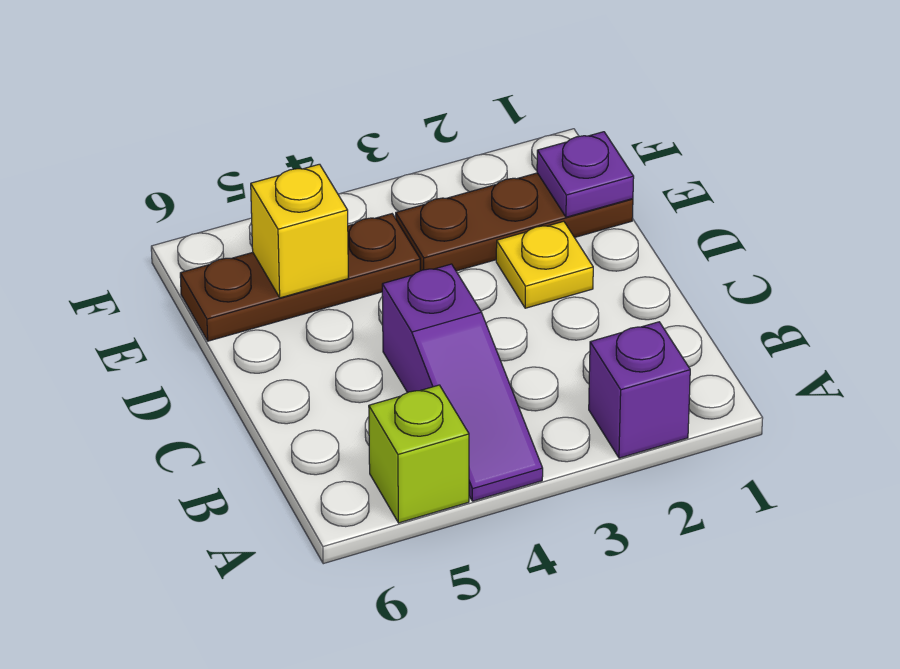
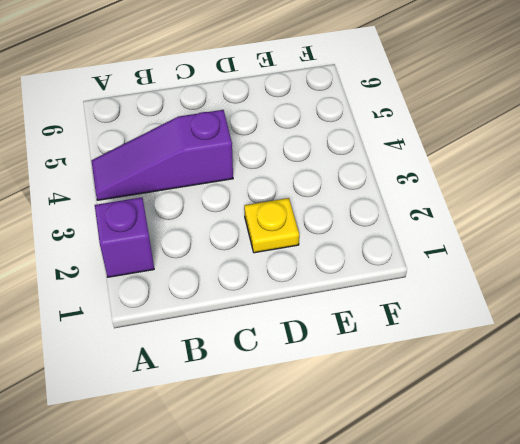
none -> lime brick A5 level 1
none -> brown plate E1:E3 level 1

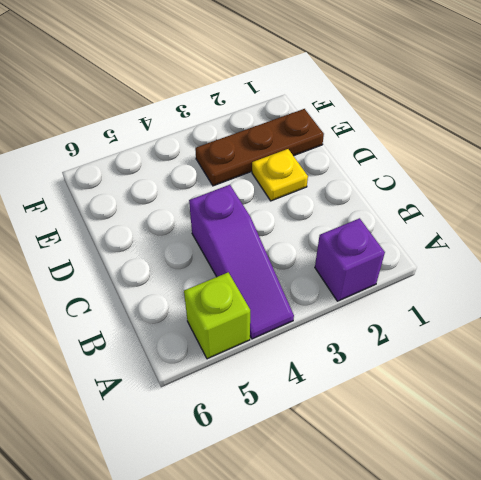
none -> brown plate E4:E6 level 1
none -> purple plate E1 level 2

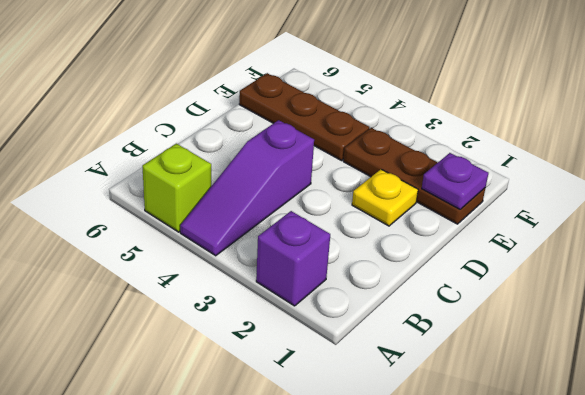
none -> yellow brick E5 level 2

